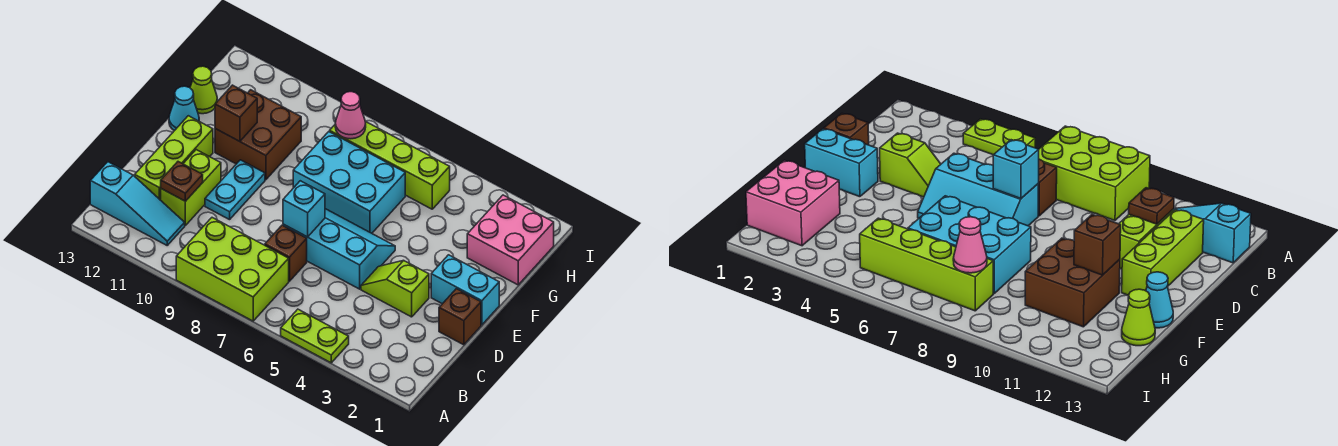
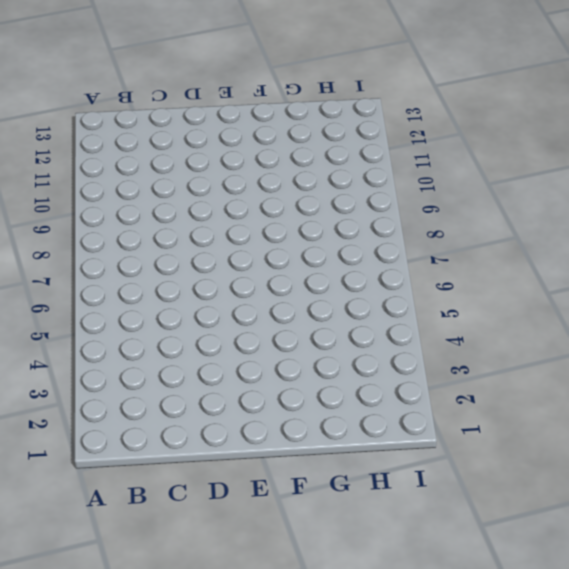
none -> lime plate A4:A5 level 1
none -> lime brick A7:B9 level 1
none -> cyan slope B11:B13 level 1 top 13

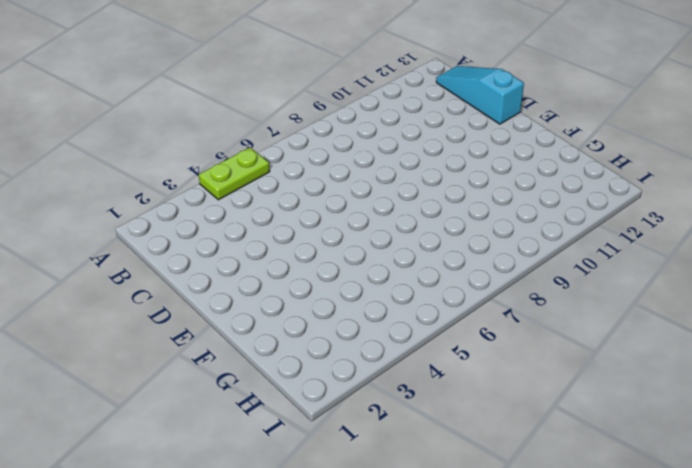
cyan slope B13:D13 level 1 top D -> cyan slope B11:B13 level 1 top 13
none -> lime brick A7:B9 level 1
none -> brown brick C7 level 1
none -> lime brick C11:D11 level 1

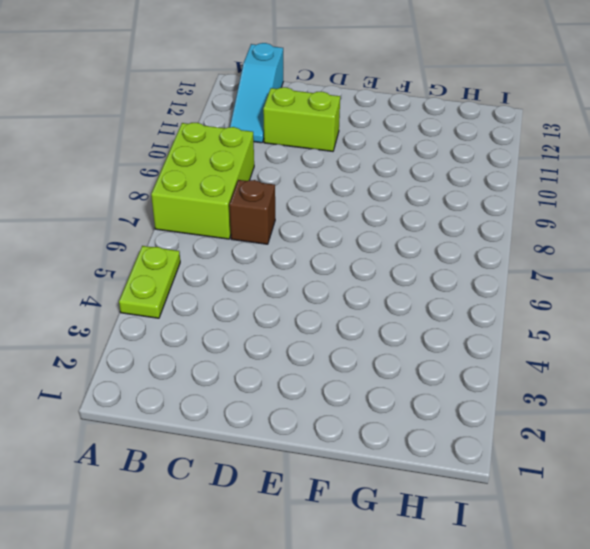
none -> lime brick C12:E12 level 1
none -> brown brick D1 level 1
none -> lime slope D3:D4 level 1 top 3

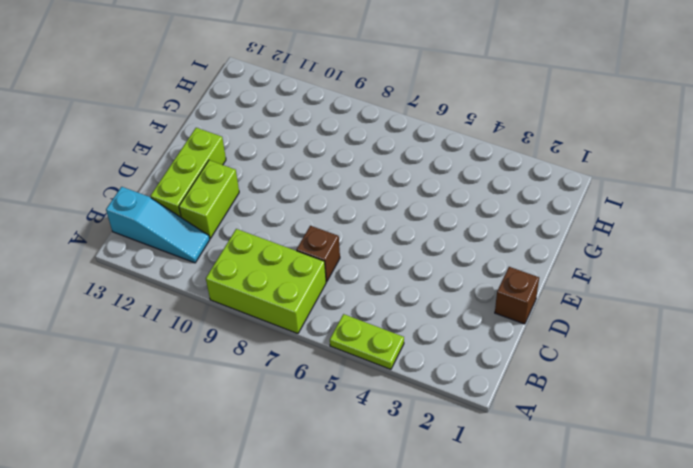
none -> lime slope D3:D4 level 1 top 3
none -> cyan slope D5:E7 level 1 top D
none -> cyan plate D10:E10 level 1

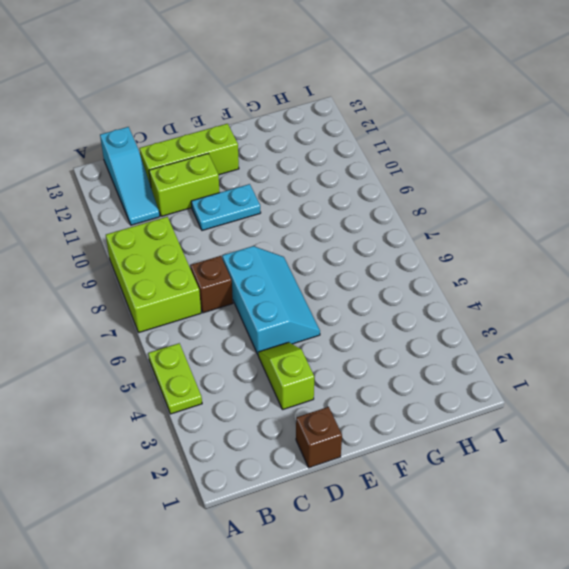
none -> cyan brick E1:E2 level 1
none -> cyan brick F6:G8 level 1
none -> brown brick F10:G11 level 1

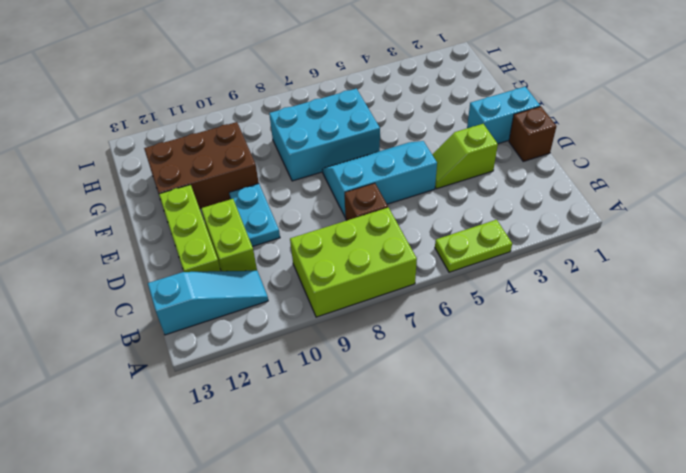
brown brick F10:G12 level 1 -> brown brick F10:G11 level 1
none -> cyan cone F13 level 1
none -> pink brick G1:H2 level 1
none -> lime cone G13 level 1

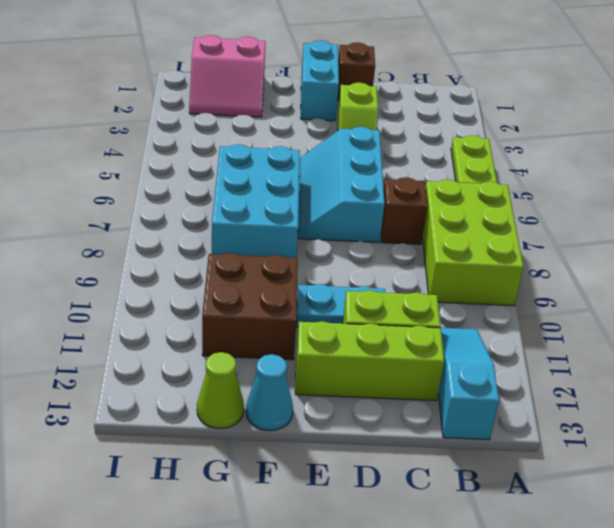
pink slope G1:H2 level 1 top 1 -> pink brick G1:H2 level 1
none -> lime brick H5:H8 level 1
none -> brown plate C11 level 2
none -> cyan brick D7 level 2

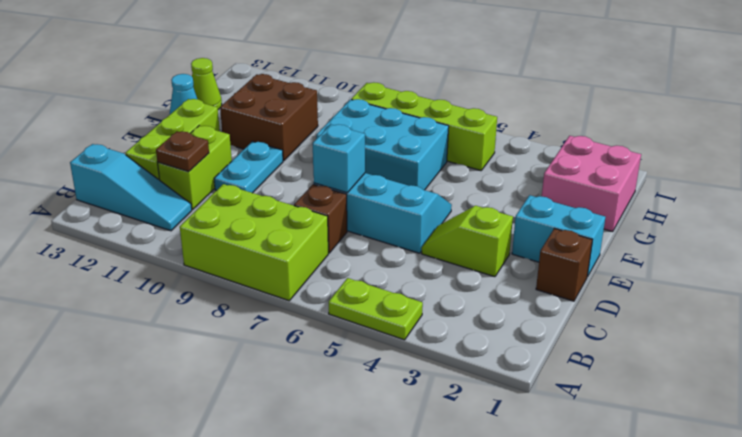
none -> brown brick F11 level 2
none -> pink cone H8 level 2

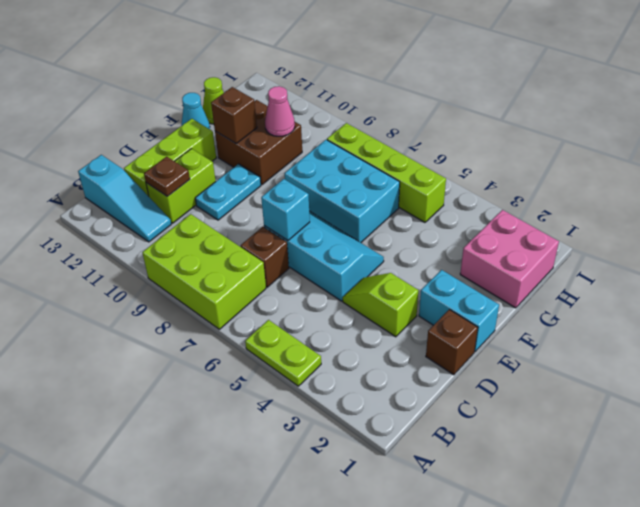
pink cone G10 level 2 -> pink cone H8 level 2

